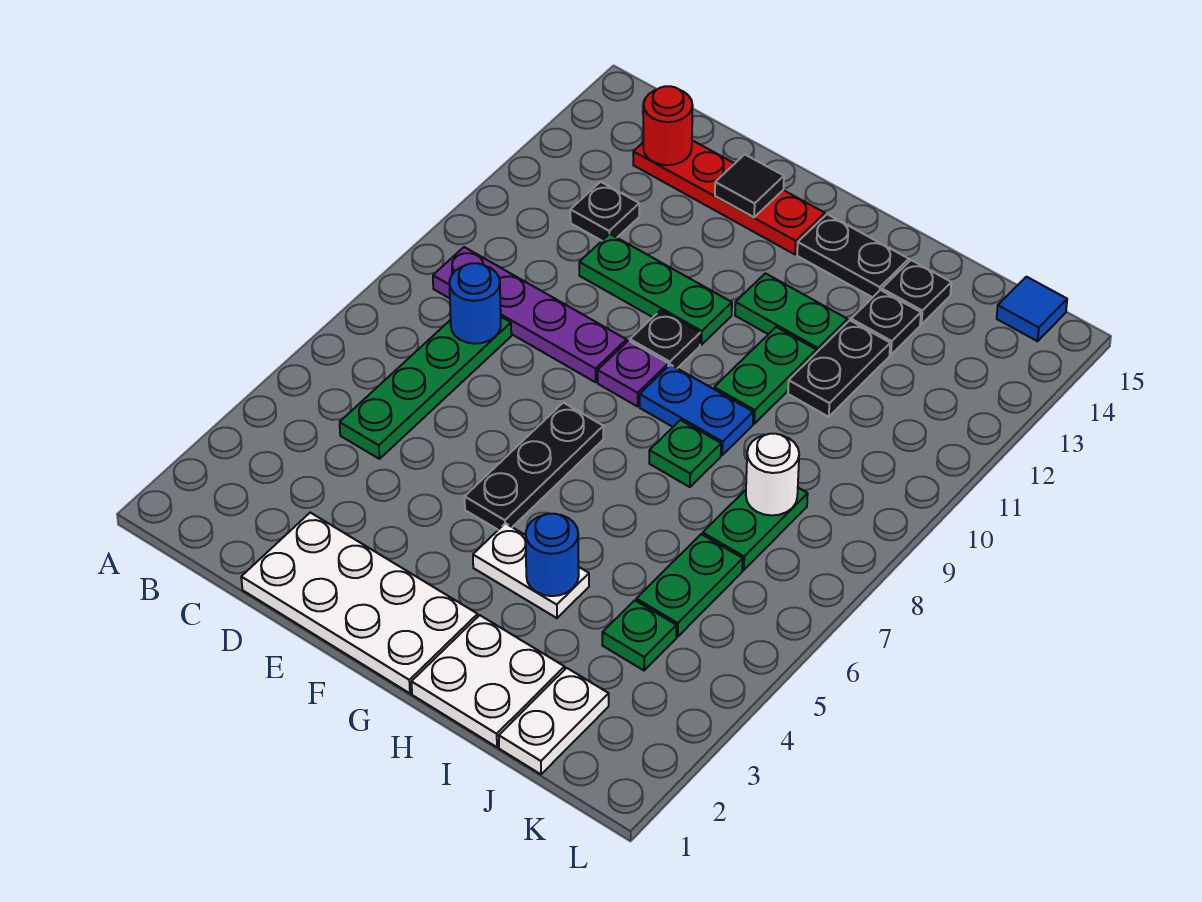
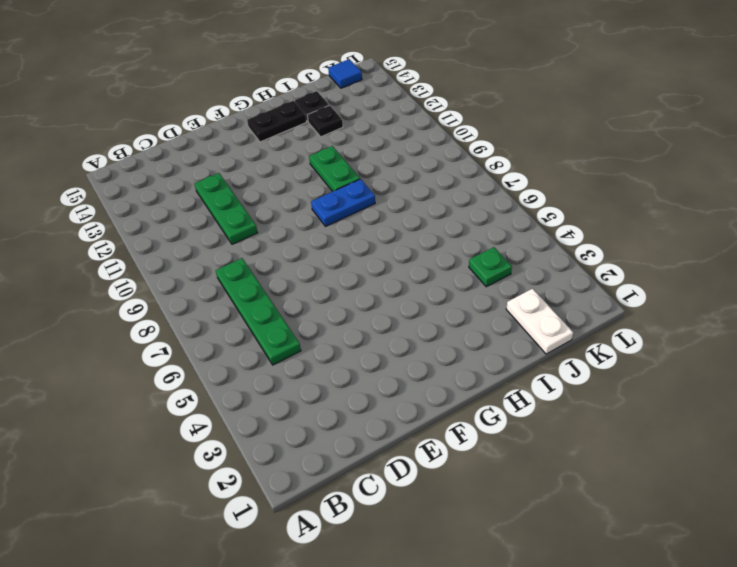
green plate D10:D12 level 1 -> green plate D11:F11 level 1
none -> purple plate B9:E9 level 1
none -> black plate C12 level 1
none -> red plate C14:F14 level 1

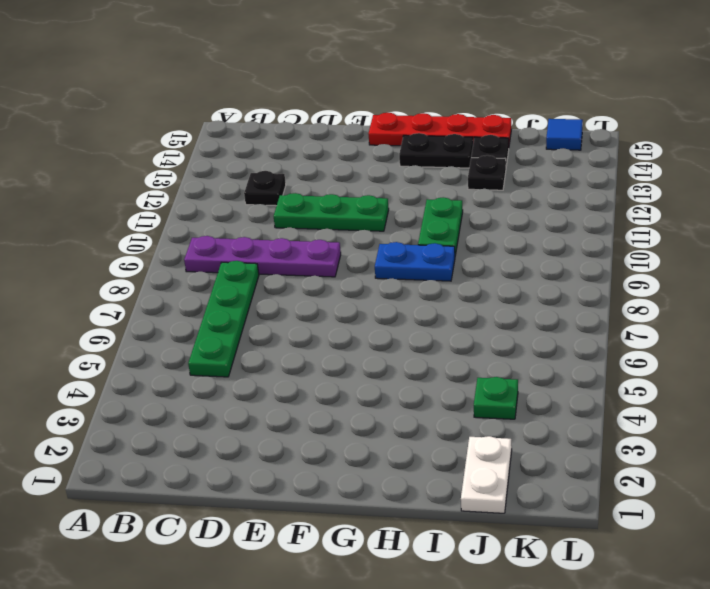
red plate F15:I15 level 1 -> red plate C14:F14 level 1
none -> white plate D1:G2 level 1
none -> black plate F5:F7 level 1
none -> purple plate F9 level 1

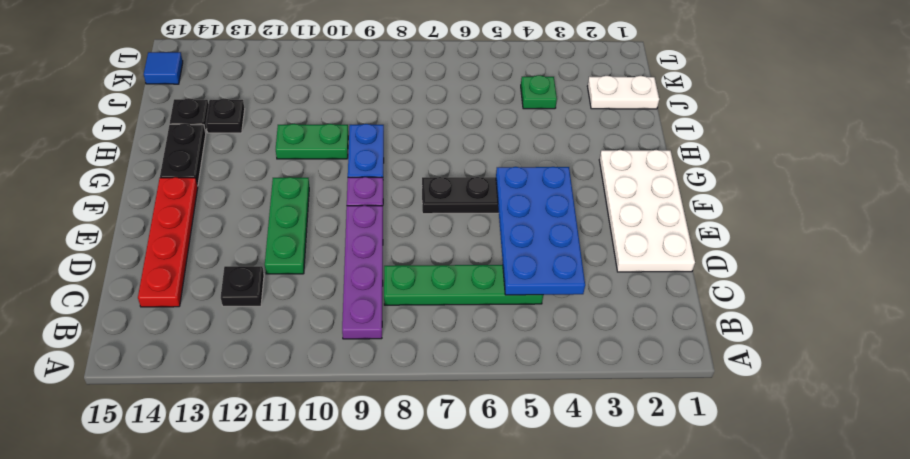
blue plate C4:F5 level 2 -> none
none -> black plate F10 level 1
none -> white plate G4:H4 level 1
none -> green plate G12:H12 level 1

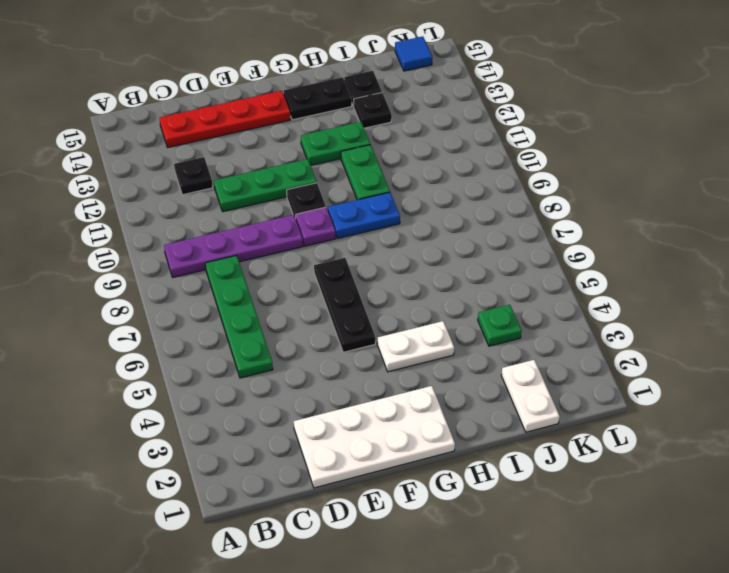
none -> white plate H1:I2 level 1
none -> green plate H8 level 1
none -> black plate I11:I12 level 1

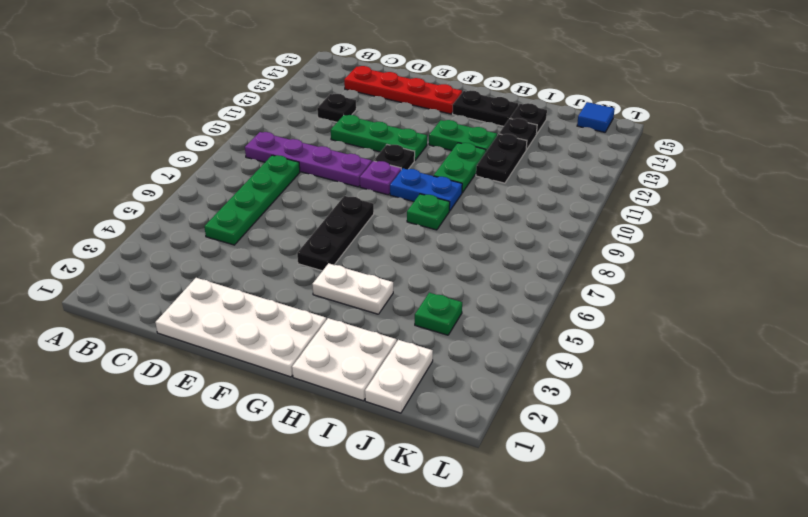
none -> green plate J5:J6 level 1
none -> green plate J7:J8 level 1
none -> blue round brick C8 level 2

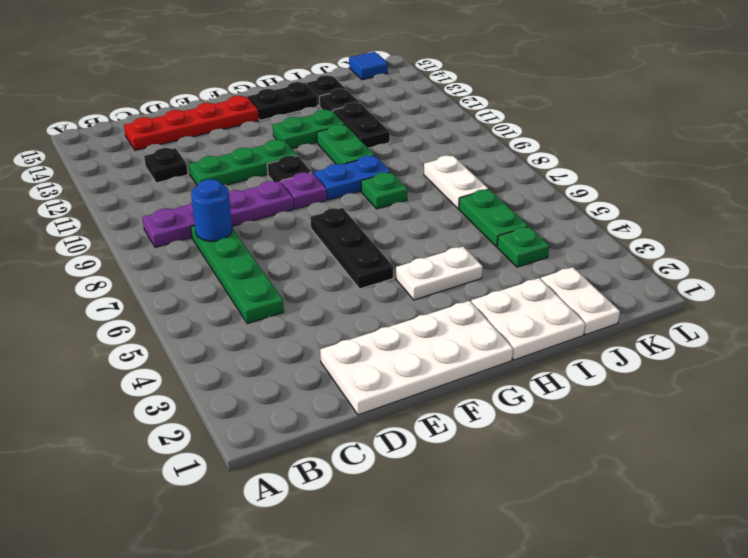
white plate J7:J8 level 1 -> green plate J7:J8 level 1
none -> red round brick C14 level 2
none -> black tile E14 level 2
none -> blue round brick H4 level 2

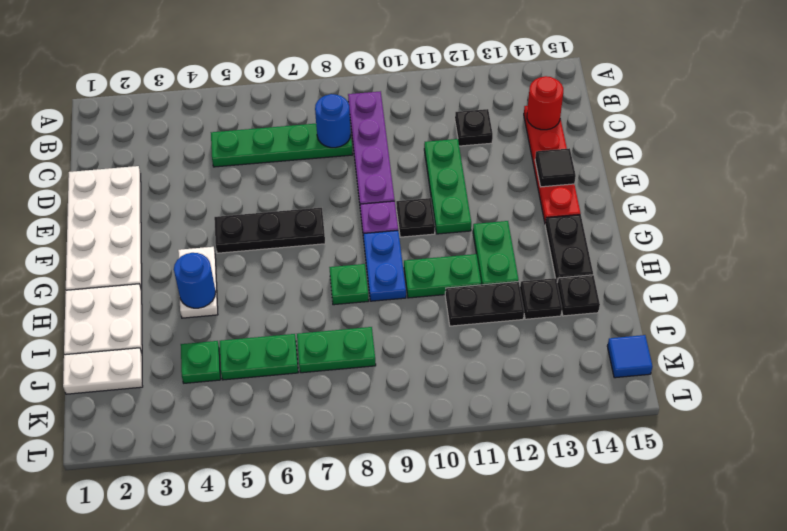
none -> white round brick J8 level 2

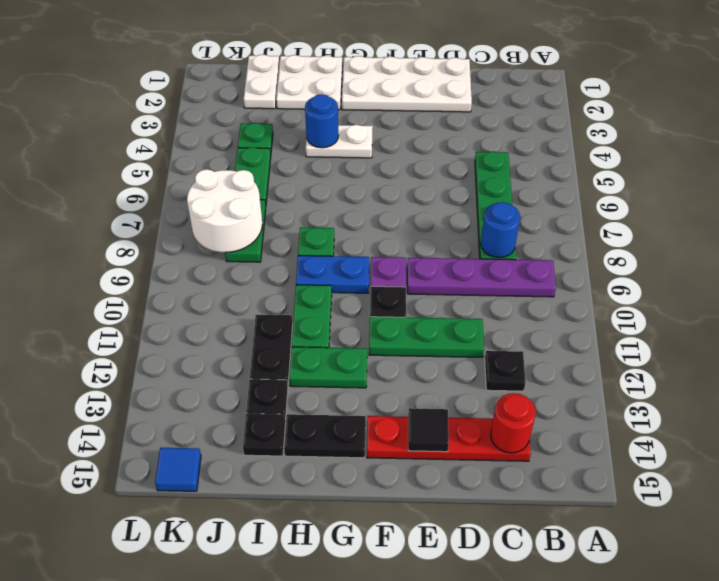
white round brick J7:K8 level 2 -> white round brick J8 level 2
none -> black plate F5:F7 level 1

